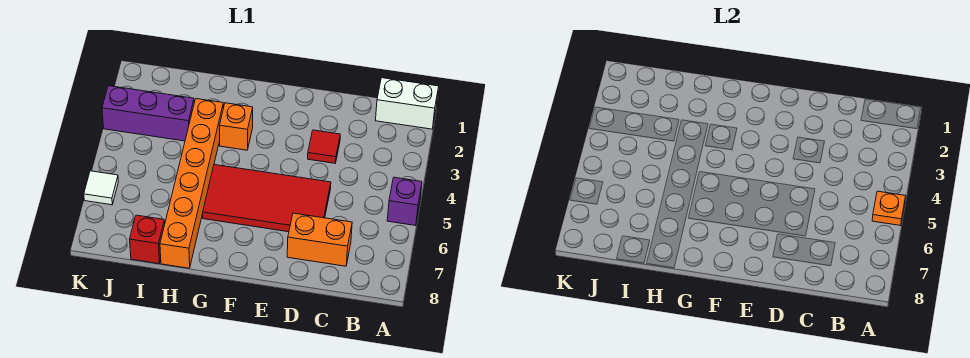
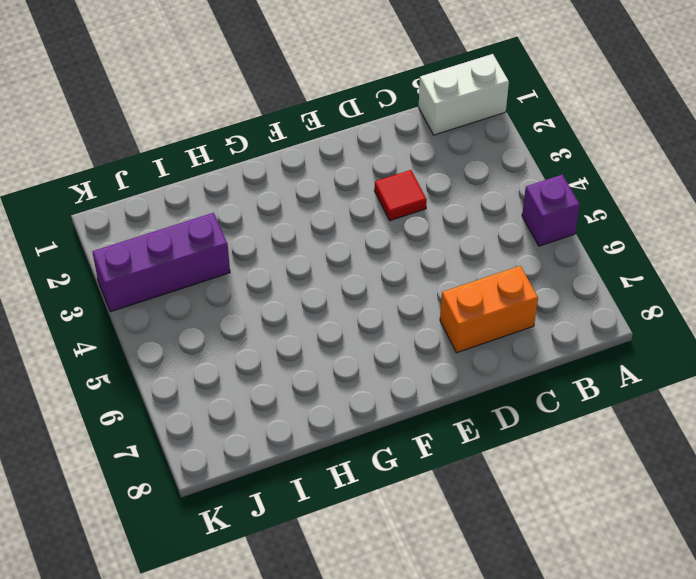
none -> red tile D5:G6 level 1
none -> orange brick G3 level 1

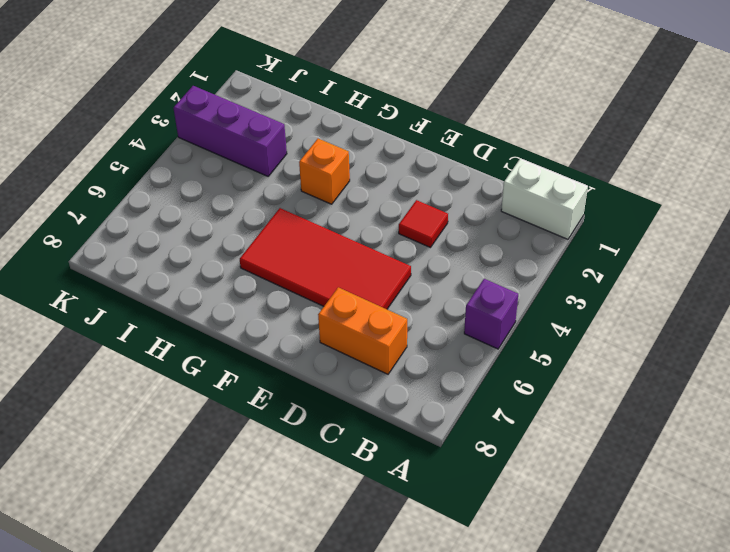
none -> orange brick H3:H8 level 1
none -> red brick I8 level 1

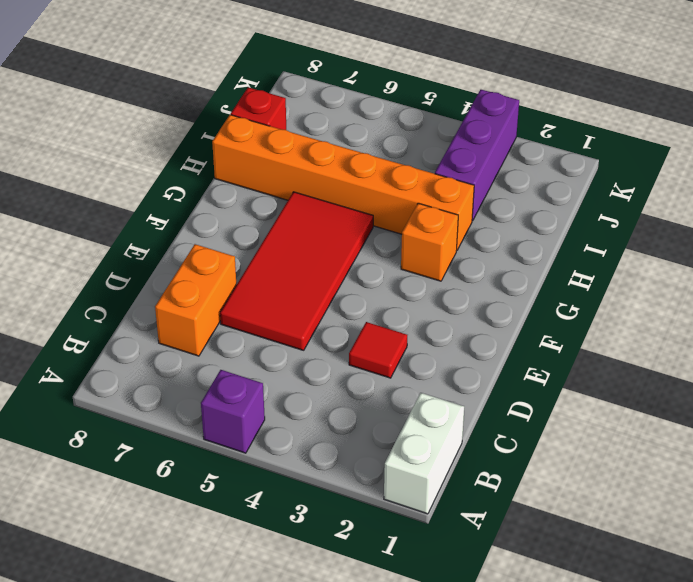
none -> white tile K6 level 1
none -> orange plate A5 level 2

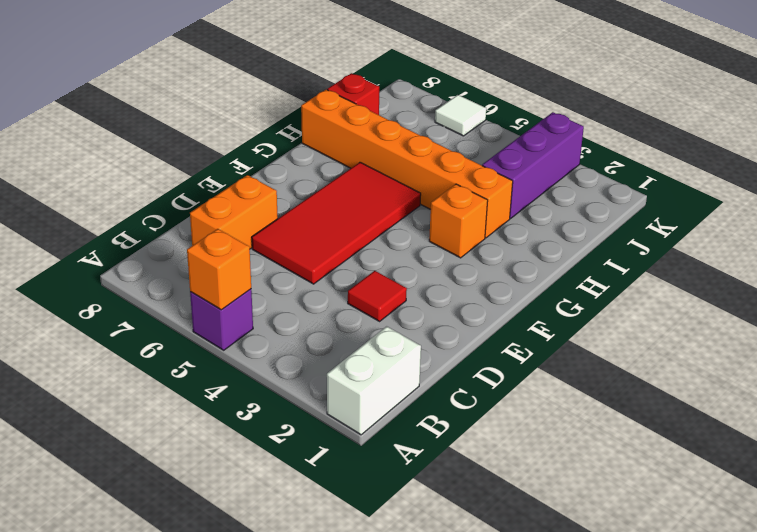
orange brick A5 level 2 -> orange plate A5 level 2

